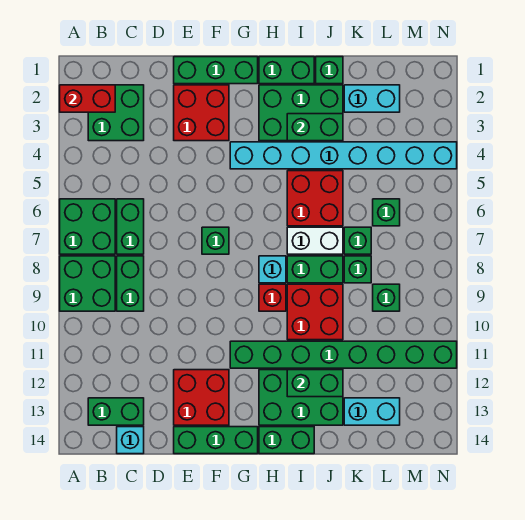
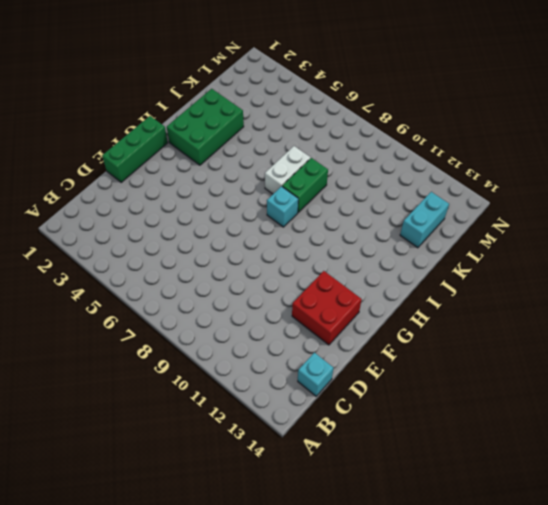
none -> green brick A6:B7 level 1
none -> green brick A8:B9 level 1
none -> green brick B2:C3 level 1
none -> green brick B13:C13 level 1

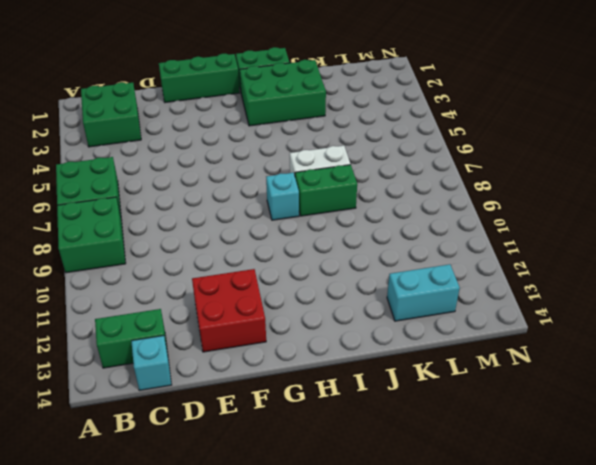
none -> green brick C6:C7 level 1
none -> green brick C8:C9 level 1
none -> red brick E2:F3 level 1
none -> green brick E14:G14 level 1

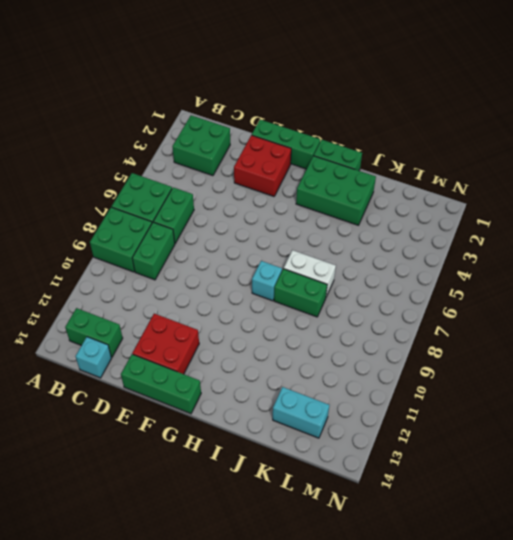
none -> green brick F7 level 1
none -> cyan brick G4:N4 level 1
none -> green brick G11:N11 level 1
none -> red brick H9 level 1

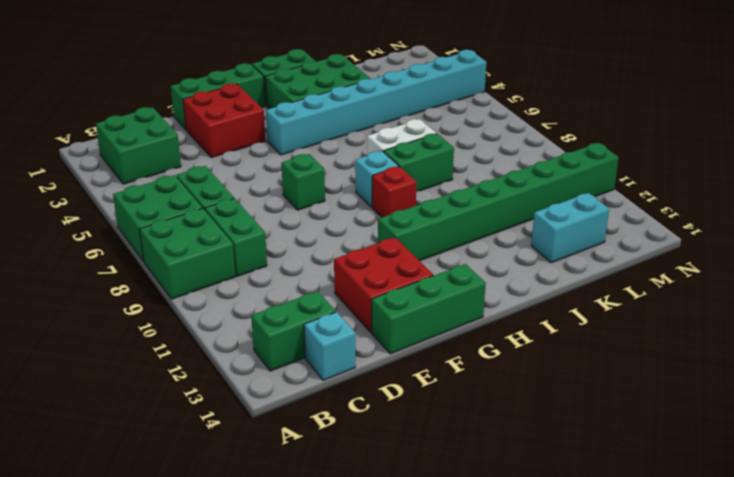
none -> green brick H12:J13 level 1
none -> green brick H14:I14 level 1
none -> red brick I5:J6 level 1
none -> red brick I9:J10 level 1

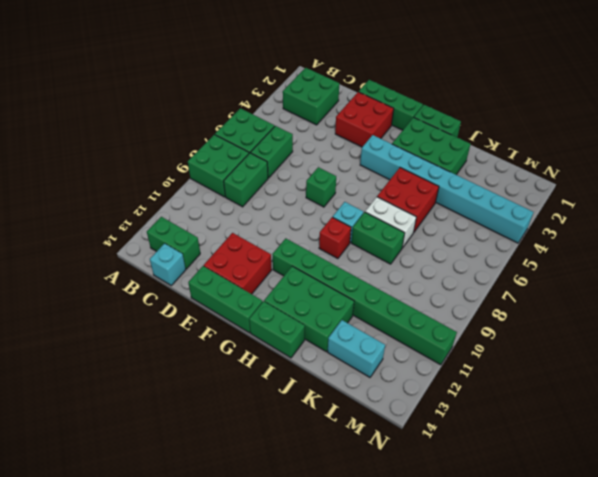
none -> red brick I9:J10 level 1
none -> green brick J1 level 1
none -> cyan brick K2:L2 level 1
none -> green brick K7 level 1

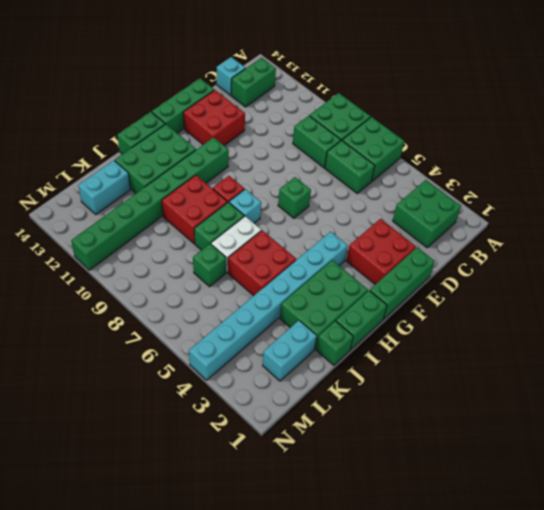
none -> green brick K8 level 1
none -> green brick L6 level 1
none -> green brick L9 level 1
none -> red brick A2:B2 level 2

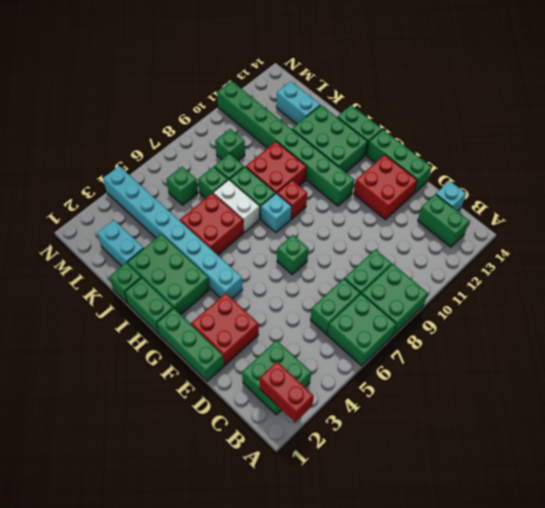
none -> green brick I3:J3 level 2
none -> green brick I12:J12 level 2

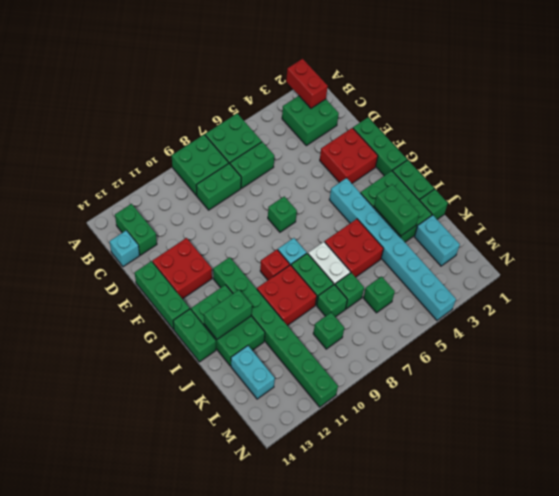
green brick I12:I13 level 2 -> green brick I12:J12 level 2

